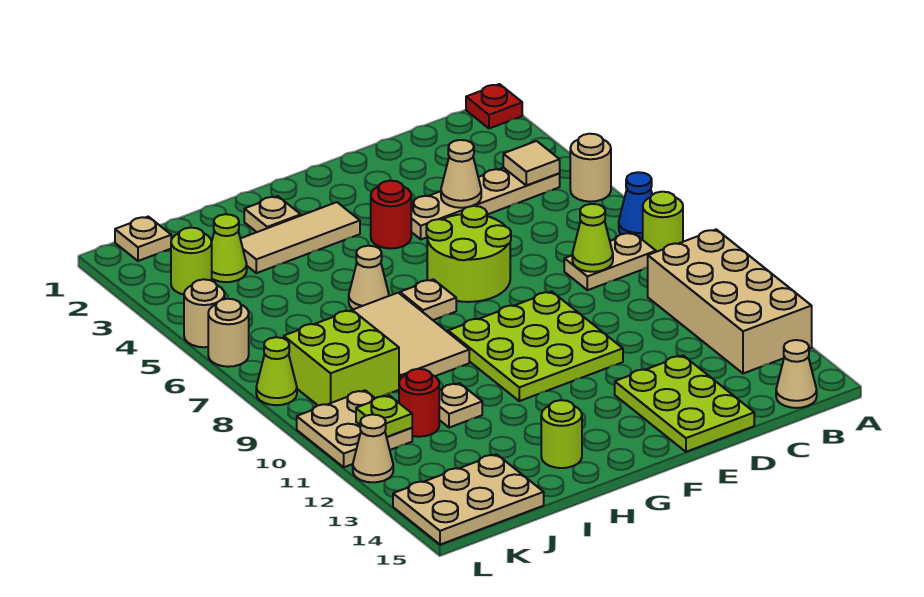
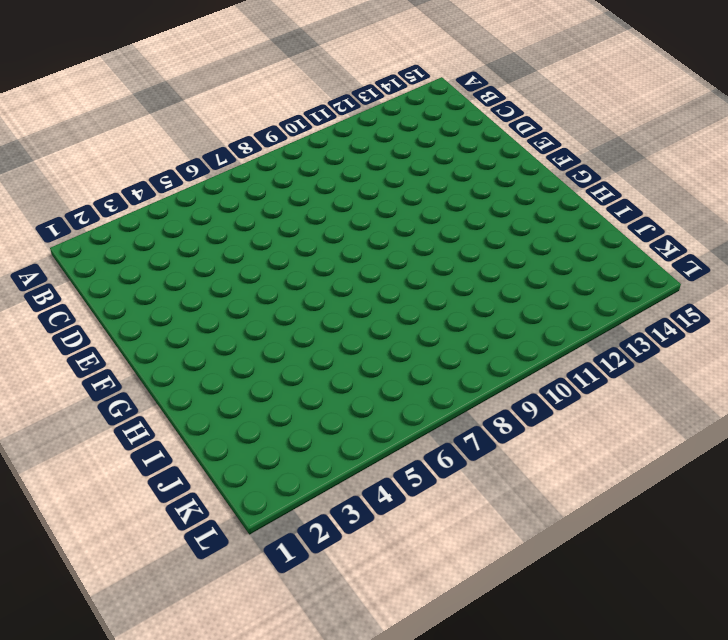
none -> red plate A1 level 1
none -> tan round brick A5 level 1
none -> blue cone A7 level 1
none -> lime round brick A8 level 1

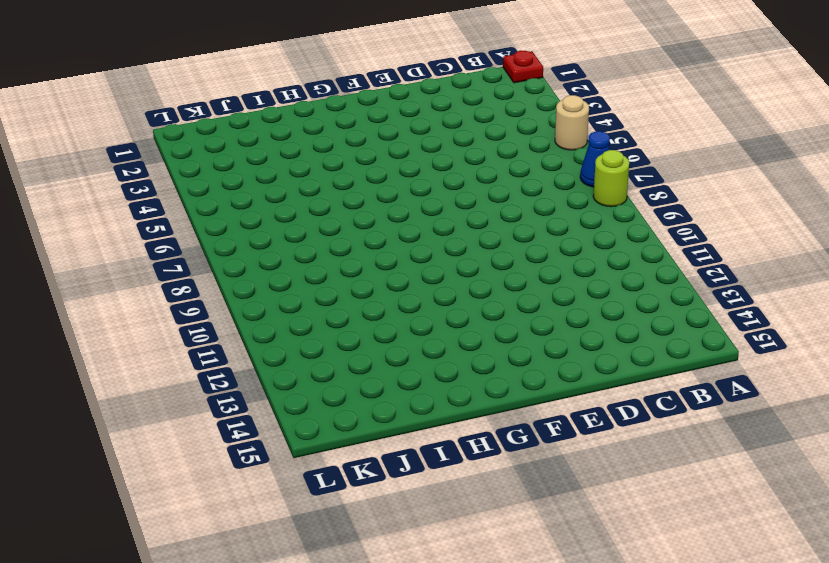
none -> tan brick A10:B13 level 1
none -> tan plate B4:E4 level 1
none -> tan plate B8:C8 level 1
none -> tan cone B15 level 1

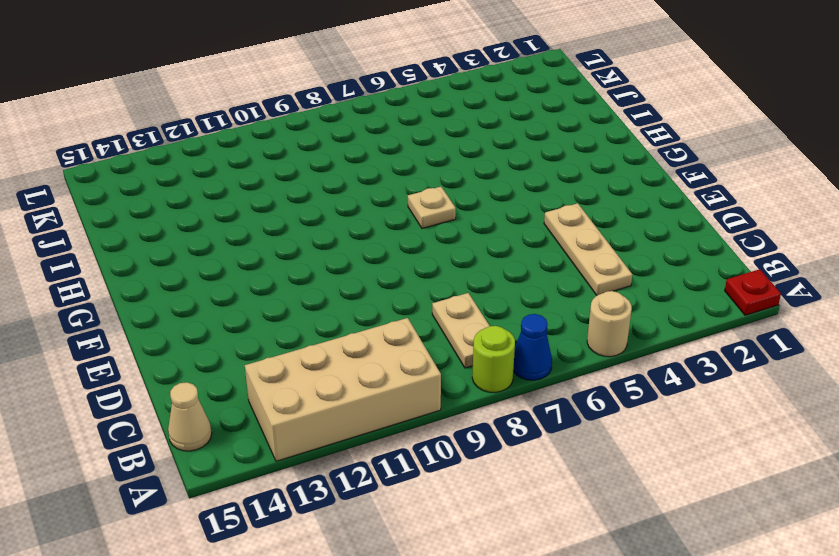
tan plate C4:E4 level 1 -> tan plate B4:E4 level 1
none -> lime plate D13:E15 level 1
none -> lime round brick E6:F7 level 1
none -> lime plate E9:G11 level 1
none -> red round brick F4 level 1

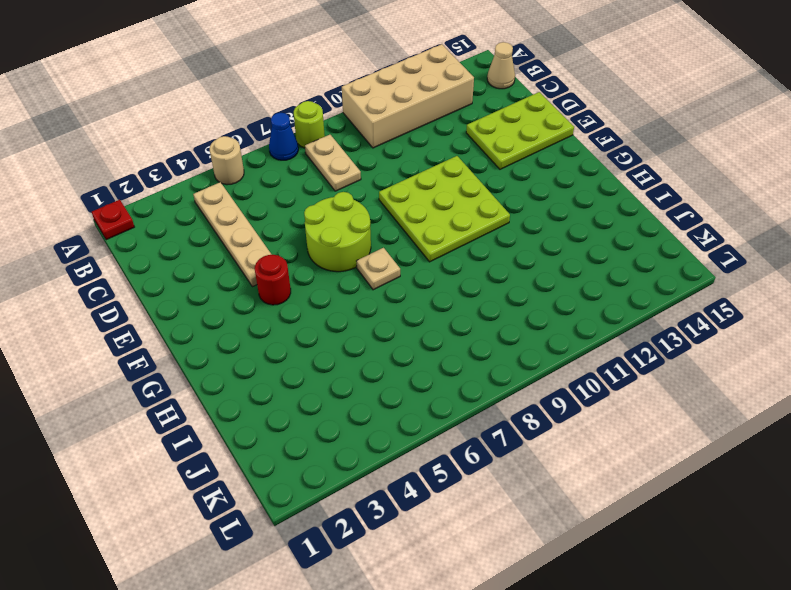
none -> tan tile G3:I3 level 1
none -> tan plate H2 level 1
none -> tan cone H6 level 1
none -> tan tile H7:I9 level 1

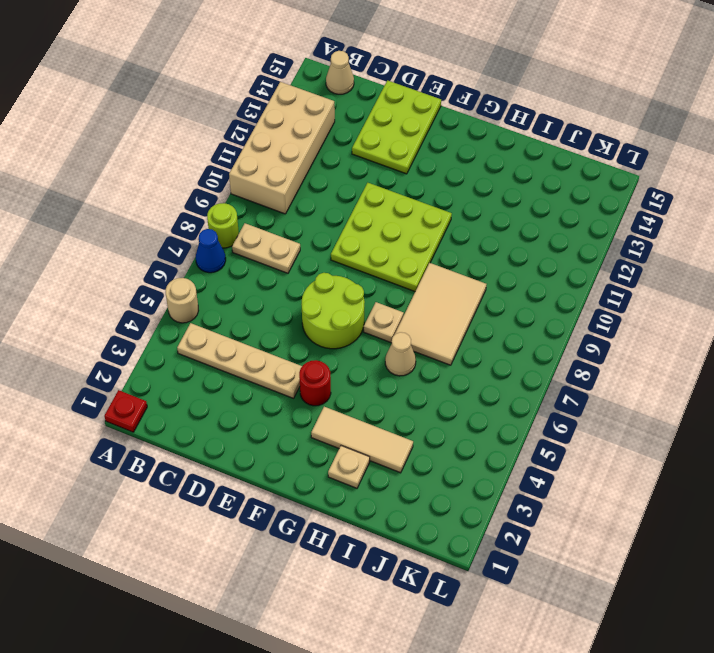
none -> lime round brick H14 level 1
none -> tan plate I11 level 1
none -> lime cone J3 level 1
none -> lime brick J8:K9 level 1

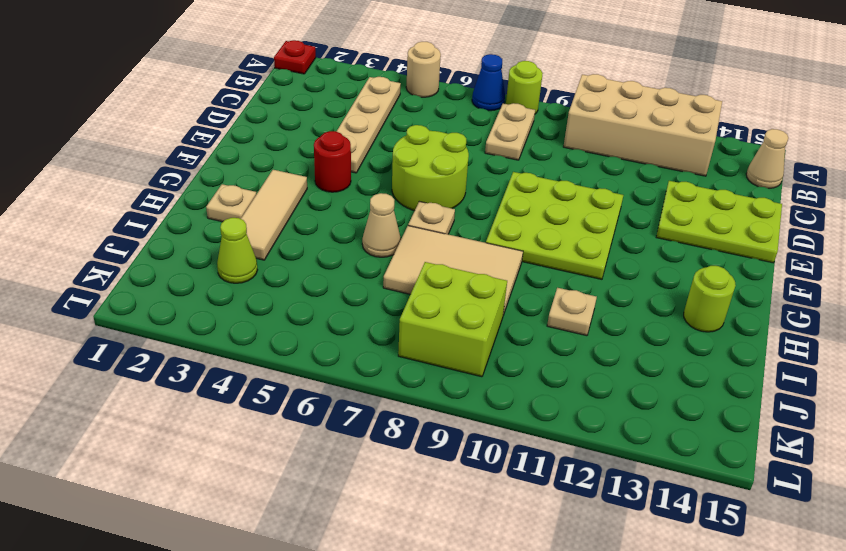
none -> red round brick J11 level 1
none -> tan plate J14:L15 level 1
none -> tan plate K1 level 1
none -> lime round brick K3 level 1

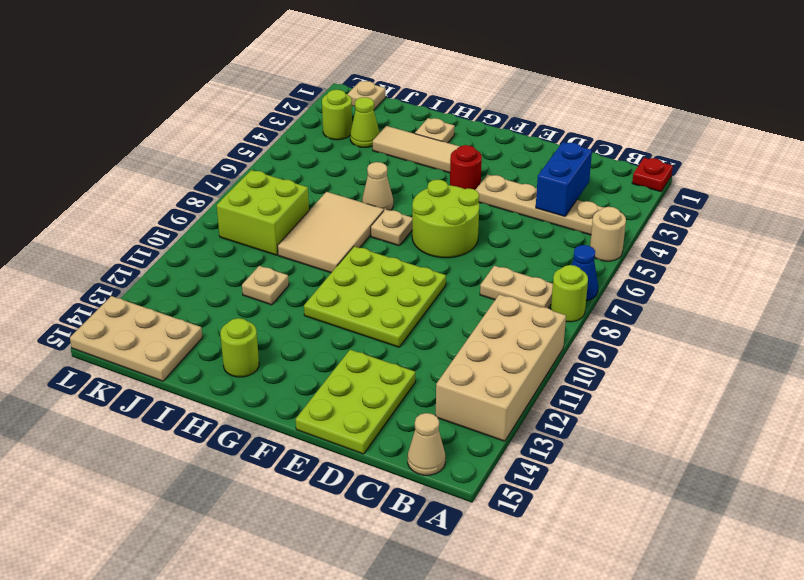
blue brick C3:C4 level 2 -> none
none -> red round brick J11 level 1
none -> tan plate K10:L11 level 1
none -> tan round brick L5 level 1
none -> tan round brick L6 level 1

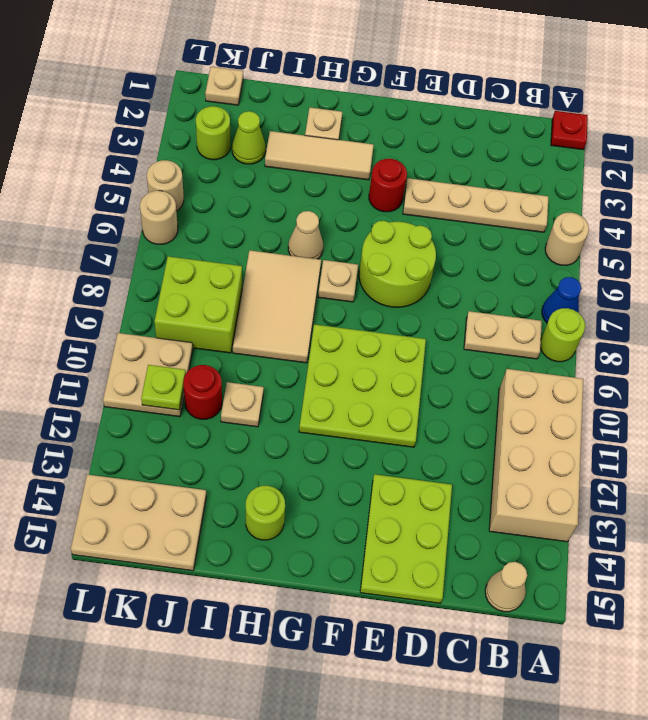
none -> lime cone L8 level 1
none -> tan cone L12 level 1
none -> tan tile B4 level 2
none -> lime cone C8 level 2

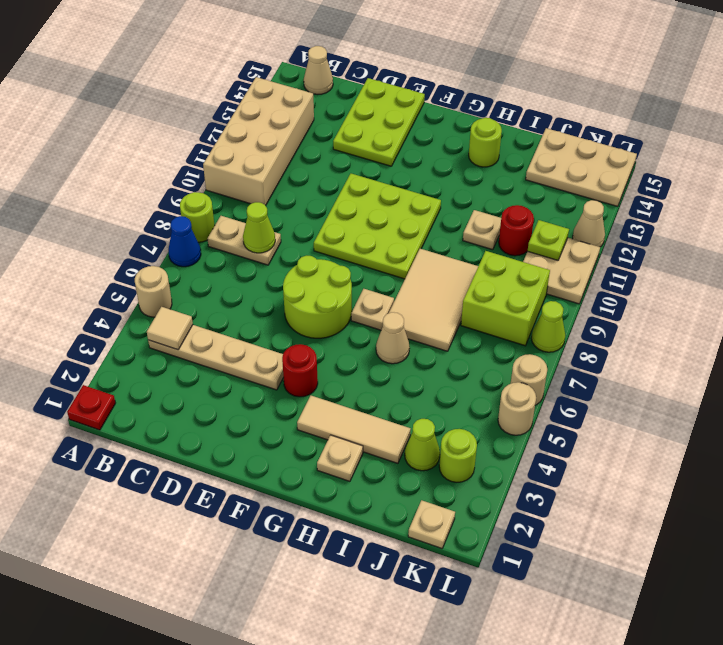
none -> tan cone D4 level 2

